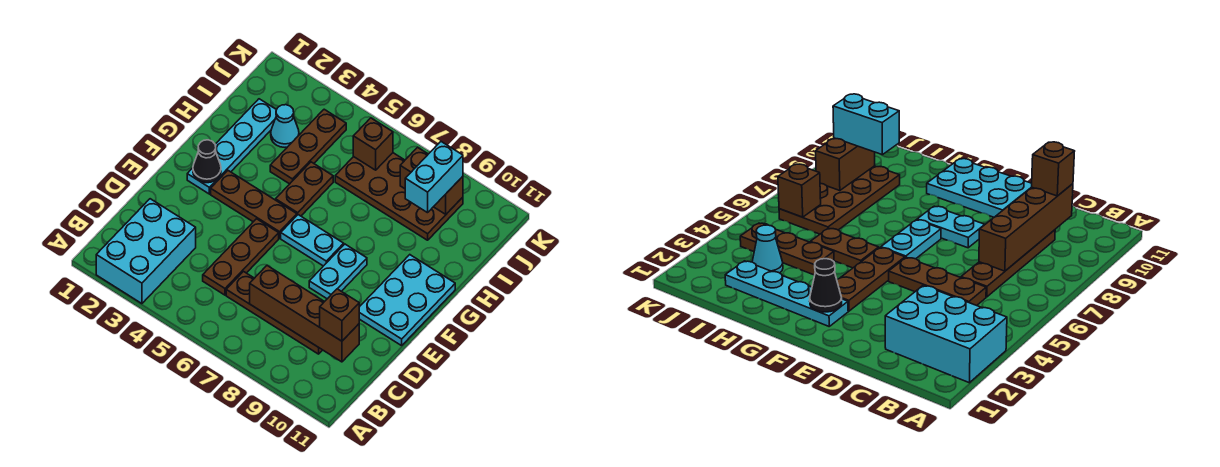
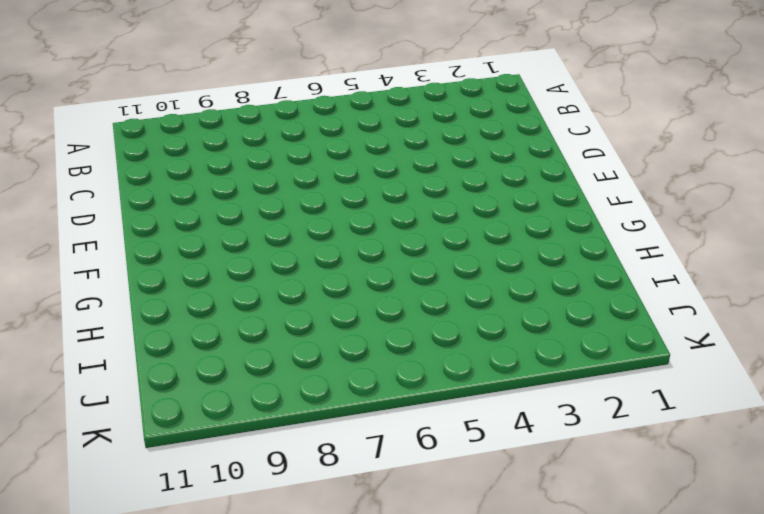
none -> cyan brick A2:C3 level 1
none -> brown plate C5:E5 level 1
none -> brown plate C6:C9 level 1

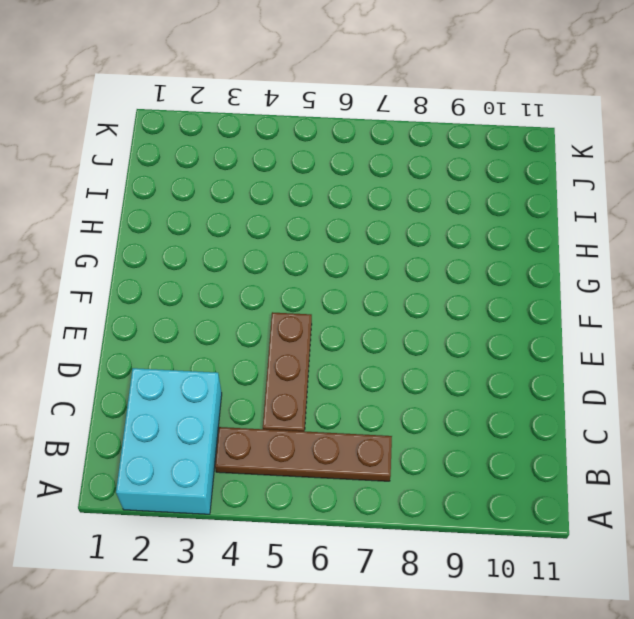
brown plate B4:B7 level 1 -> brown plate C6:C9 level 1
none -> cyan plate E8:F8 level 1
none -> cyan plate E10:G11 level 1
none -> cyan plate F2:I2 level 1

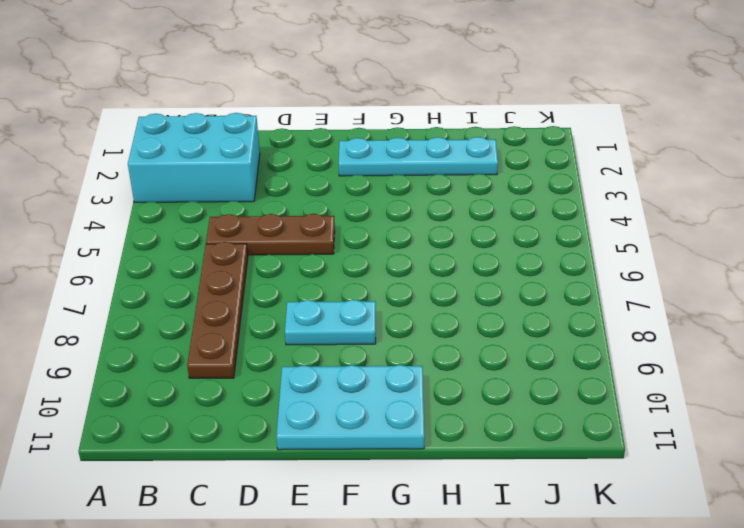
none -> brown plate F3:F5 level 1
none -> cyan plate F6:F7 level 1
none -> brown plate G5:H5 level 1

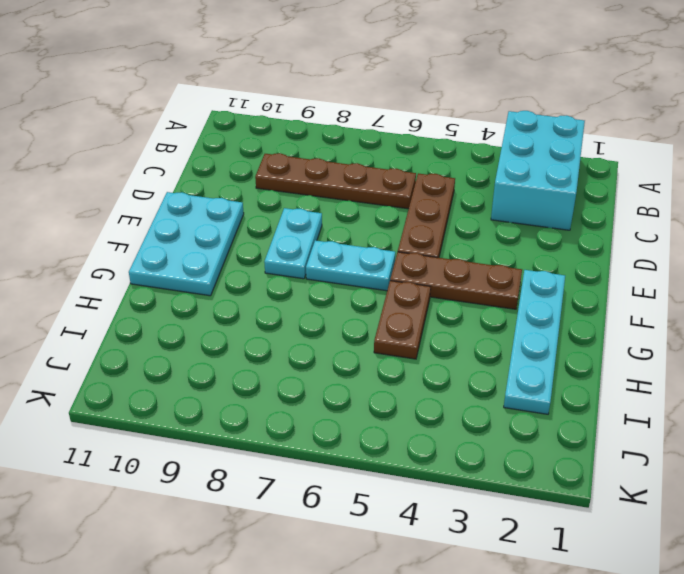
none -> brown plate H4:J4 level 1
none -> cyan cone I3 level 1
none -> brown plate I6:J9 level 1

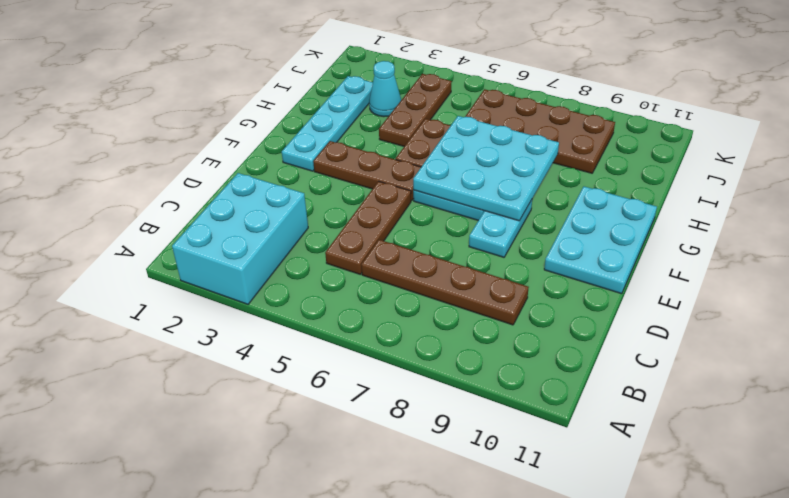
cyan plate F6:H8 level 2 -> none
none -> brown brick C7:C10 level 2
none -> black cone F2 level 2
none -> brown brick J6 level 2

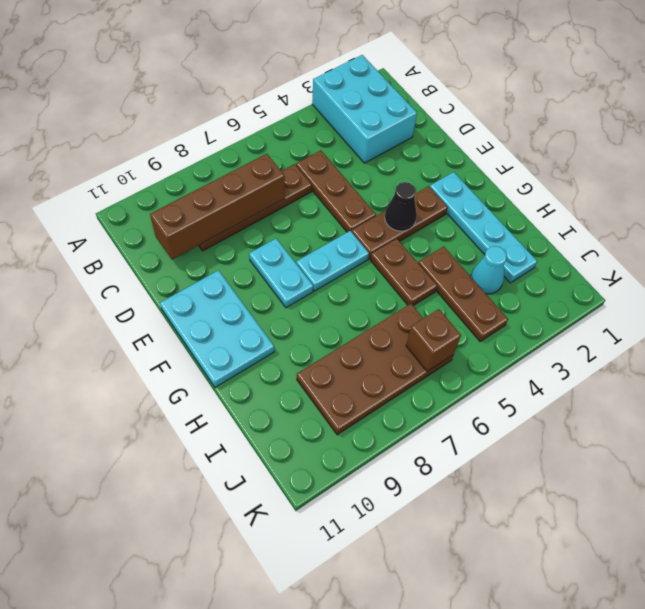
black cone F4 level 2 -> black cone F2 level 2
none -> brown brick J8:J9 level 2
none -> brown brick C10 level 3
none -> cyan brick I9:J9 level 3

